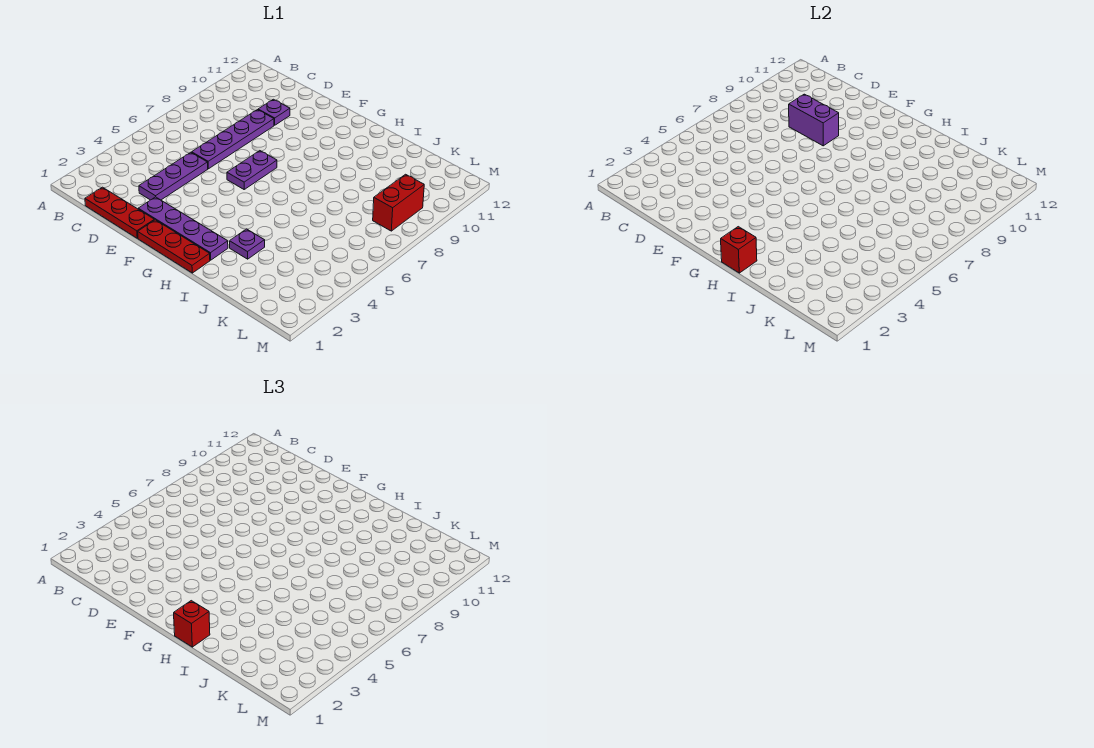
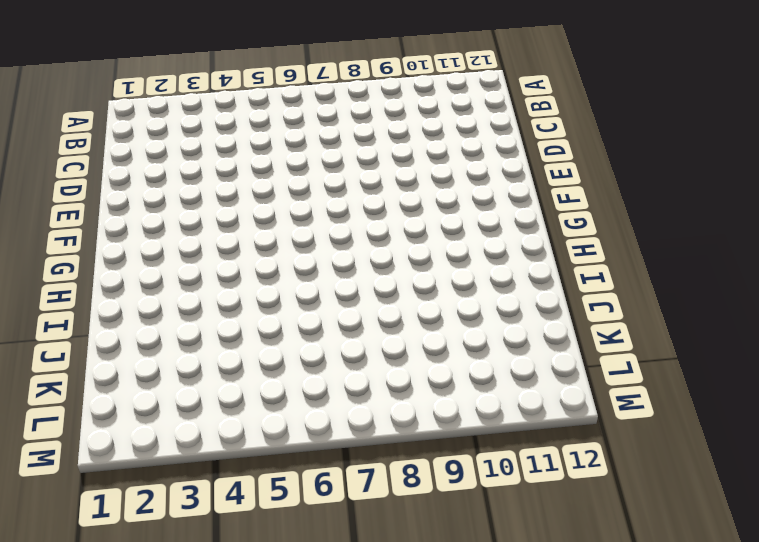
none -> red plate C1:E1 level 1
none -> purple plate D3:D5 level 1
none -> purple plate D6:D9 level 1

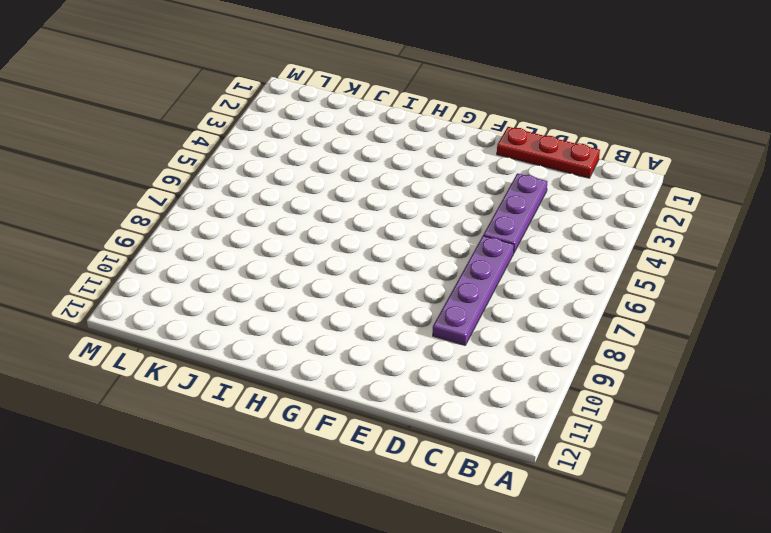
none -> purple plate D10 level 1
none -> purple plate E2:H2 level 1
none -> red plate F1:H1 level 1

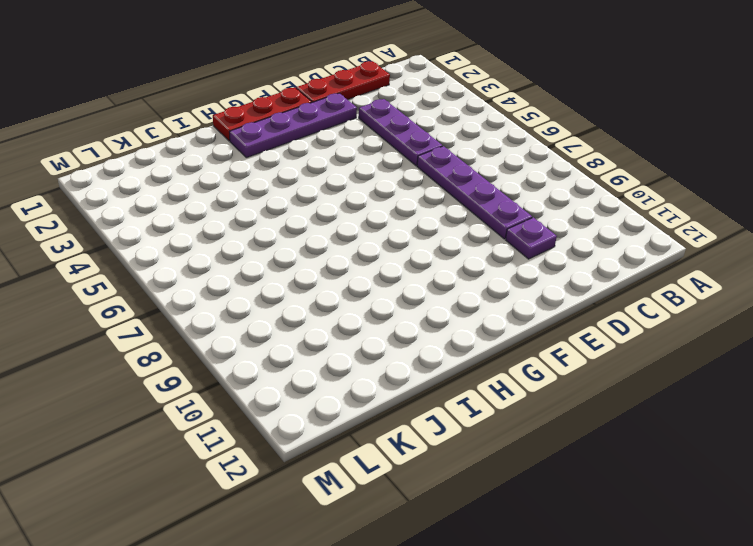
none -> purple plate F6:F7 level 1
none -> purple plate I3 level 1
none -> red brick L8:L9 level 1

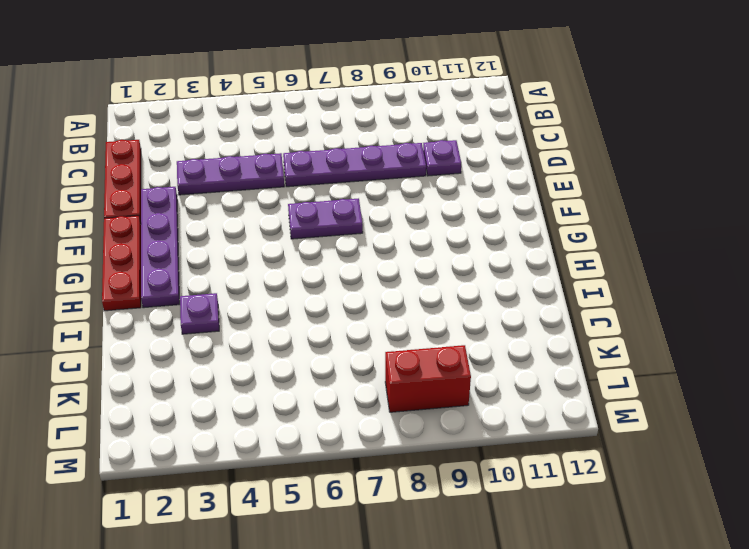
none -> purple brick D9:E9 level 2
none -> red brick H1 level 2
none -> red brick H1 level 3

